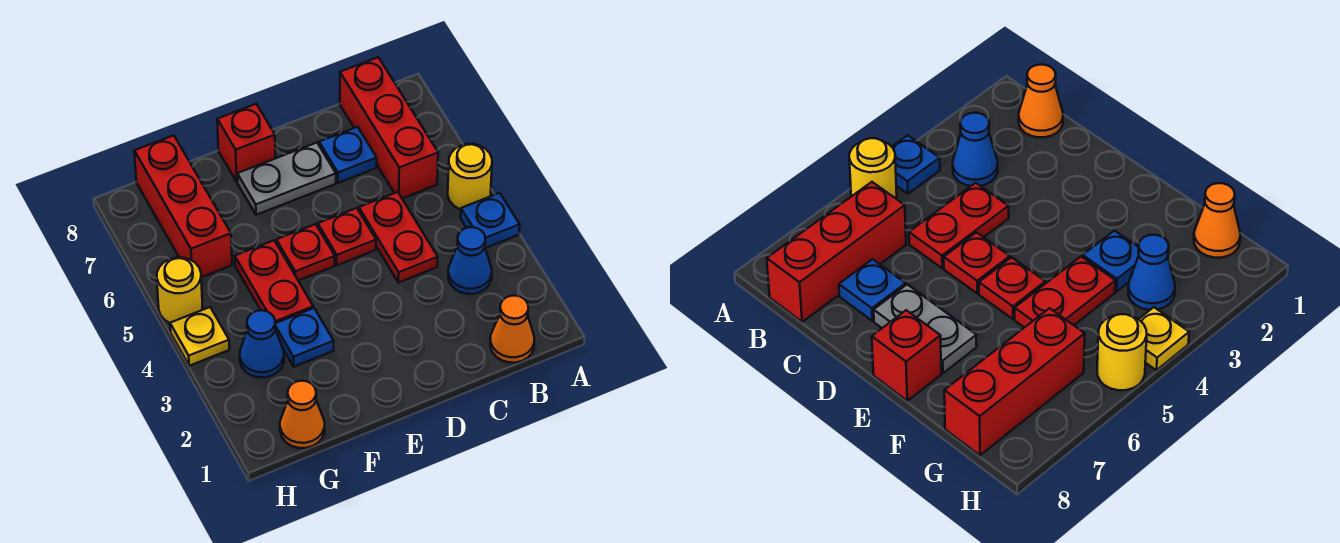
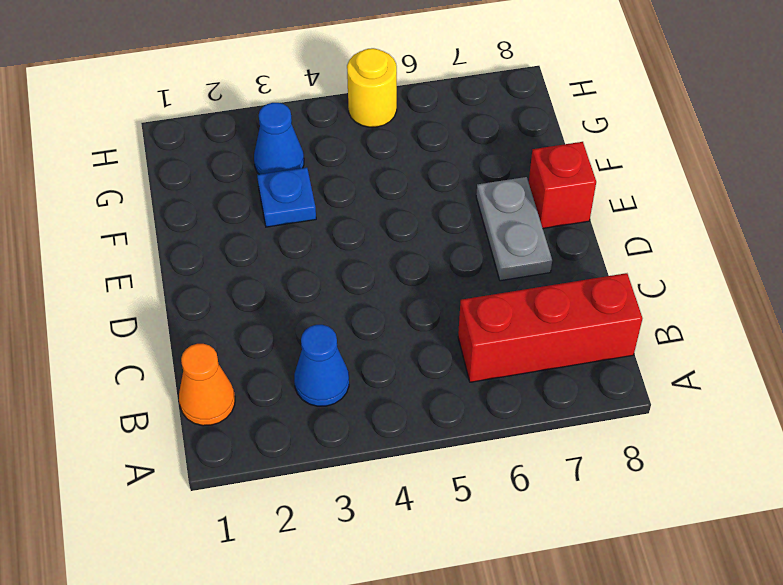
none -> blue plate A4 level 1
none -> yellow round brick A5 level 1
none -> red plate C4:C5 level 1

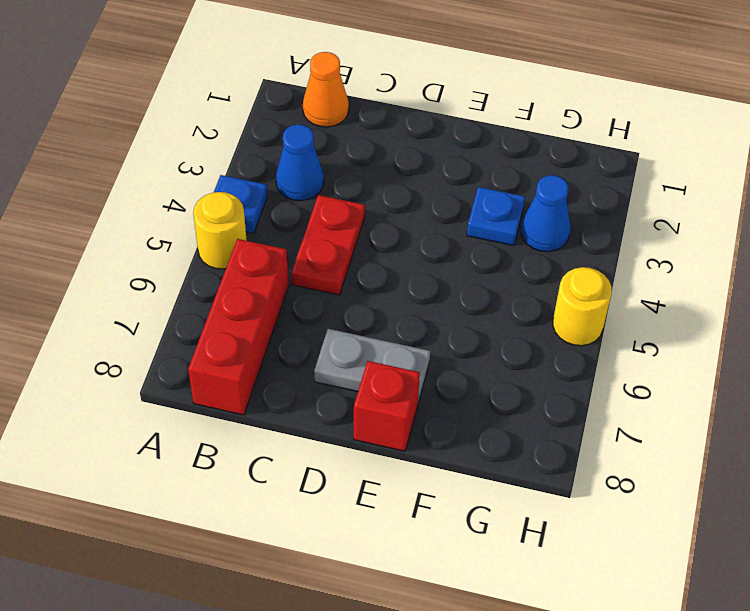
none -> blue plate C7 level 1
none -> red plate D5 level 1
none -> red plate E5 level 1

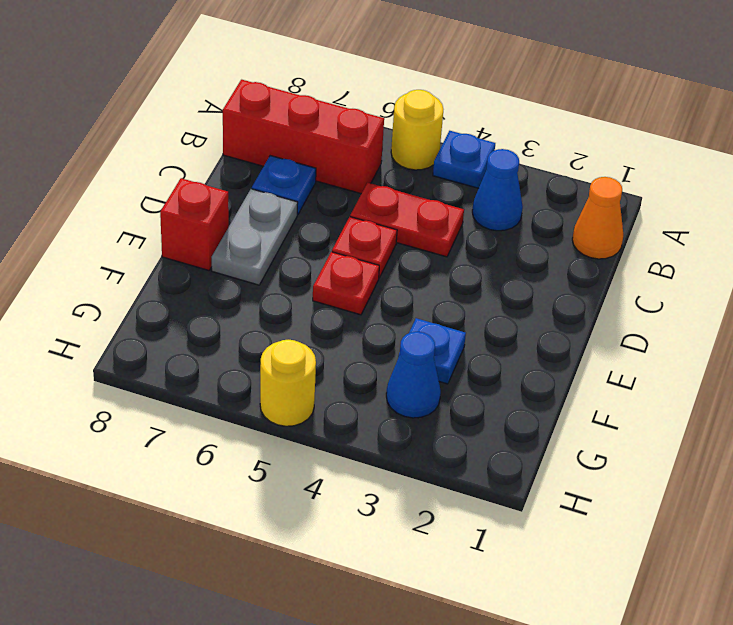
none -> red plate F4:F5 level 1
none -> orange cone G1 level 1
none -> red brick G6:G8 level 1

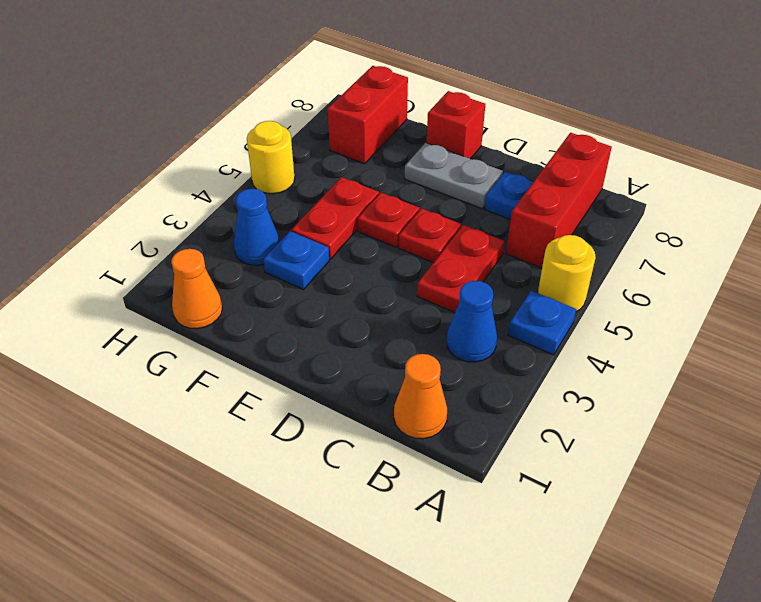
red brick G7:G8 level 1 -> red brick G6:G8 level 1
none -> yellow plate H4 level 1

